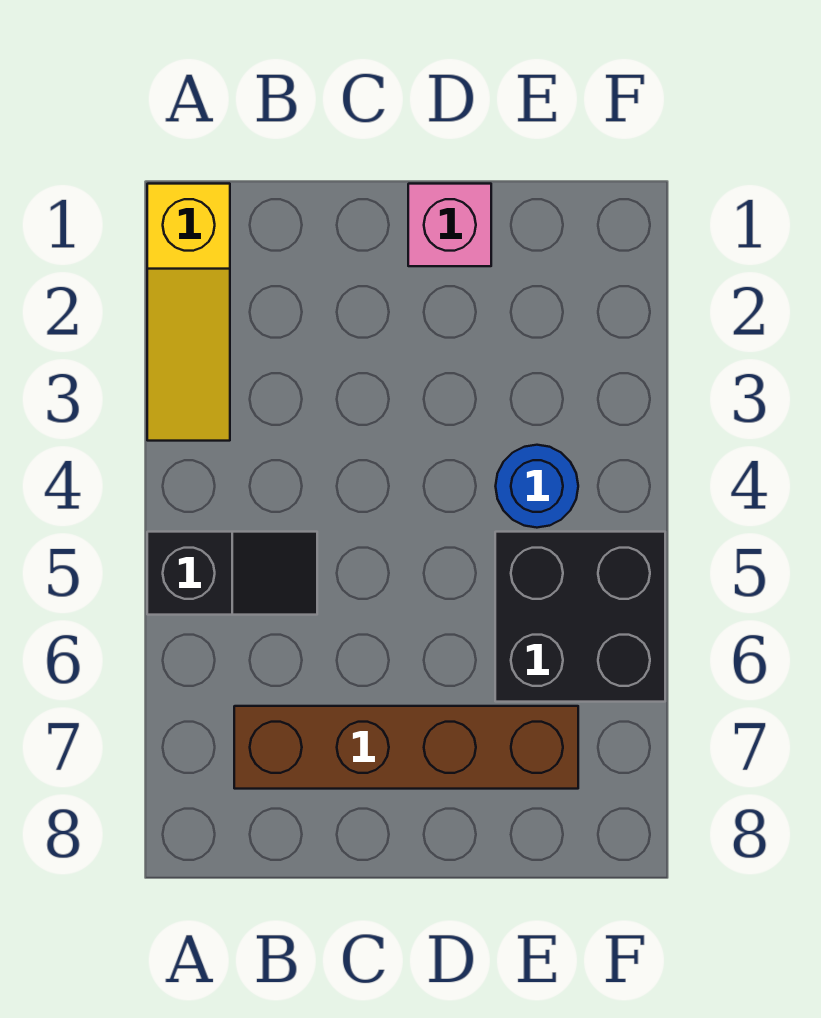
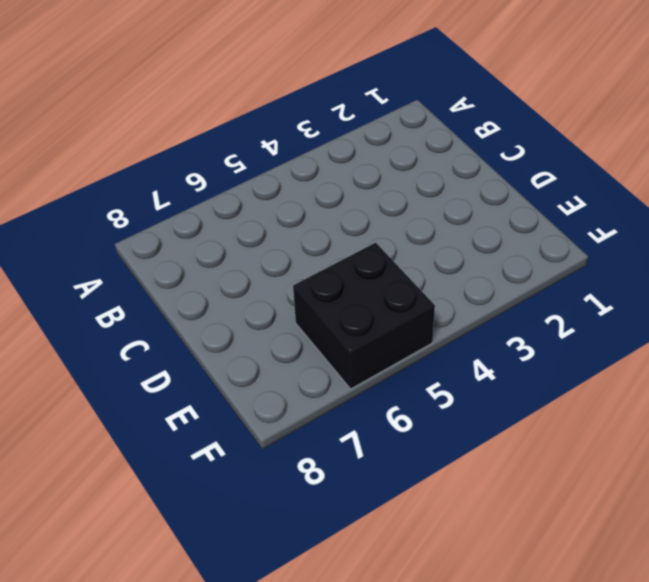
none -> yellow slope A1:A3 level 1 top 1
none -> black slope A5:B5 level 1 top A

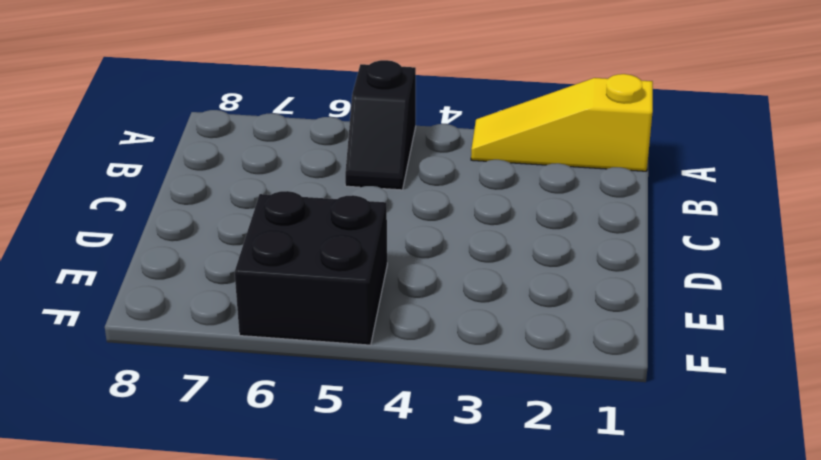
none -> brown brick B7:E7 level 1
none -> pink brick D1 level 1

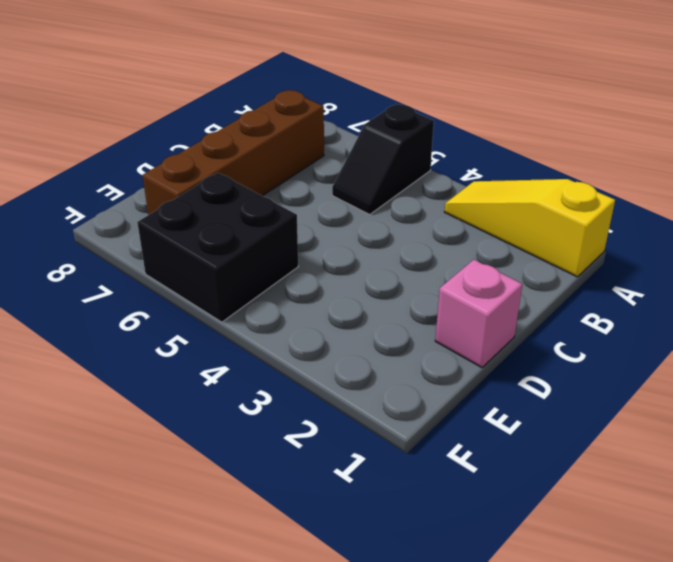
none -> blue round brick E4 level 1

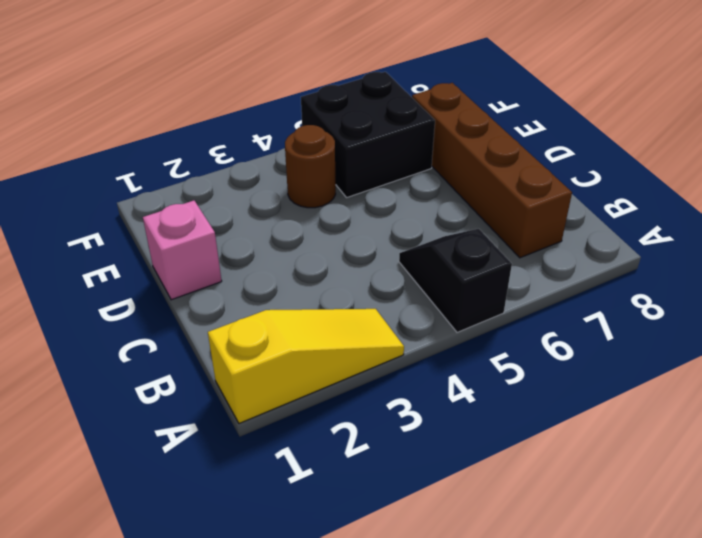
brown round brick E4 level 1 -> blue round brick E4 level 1

